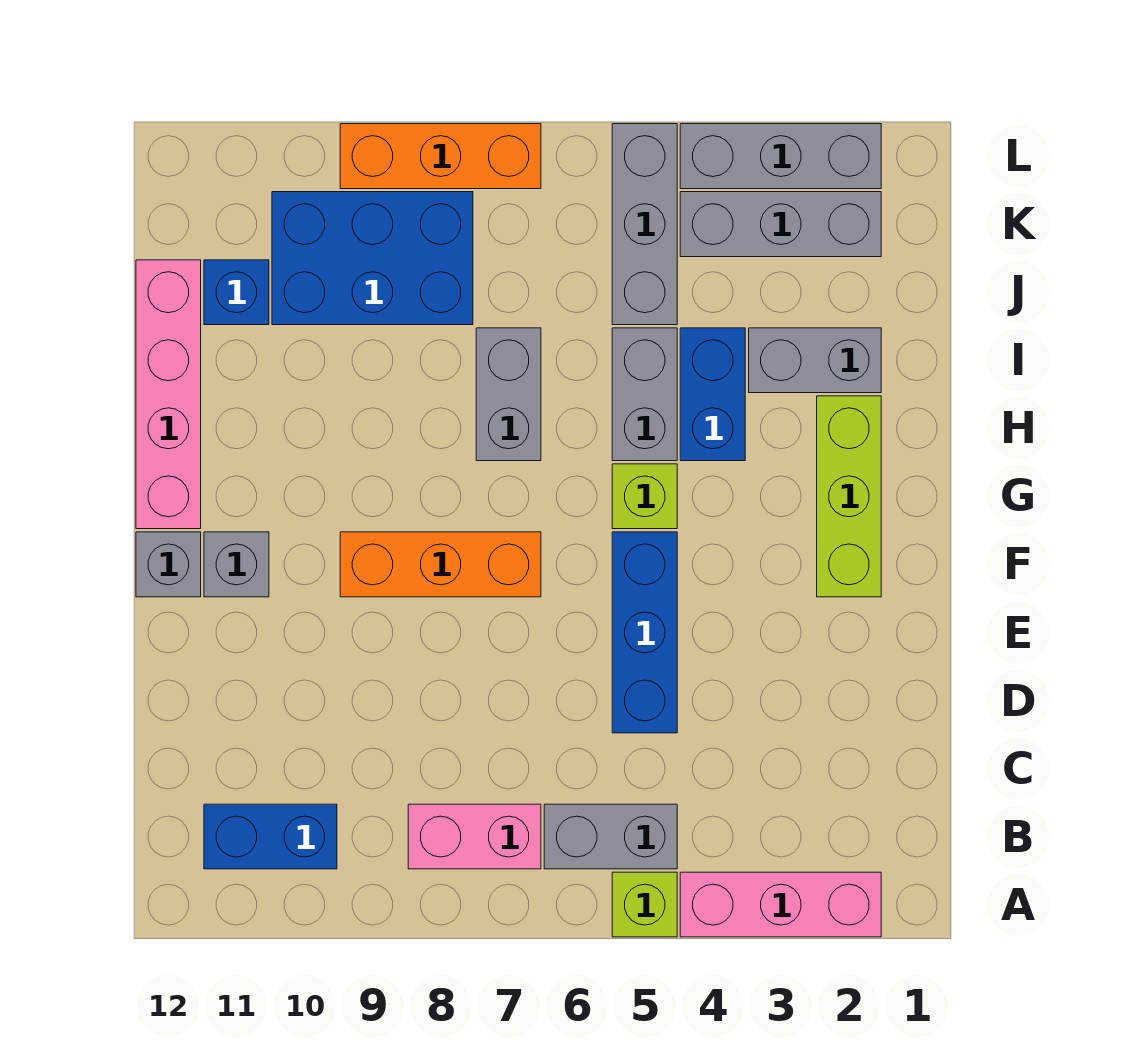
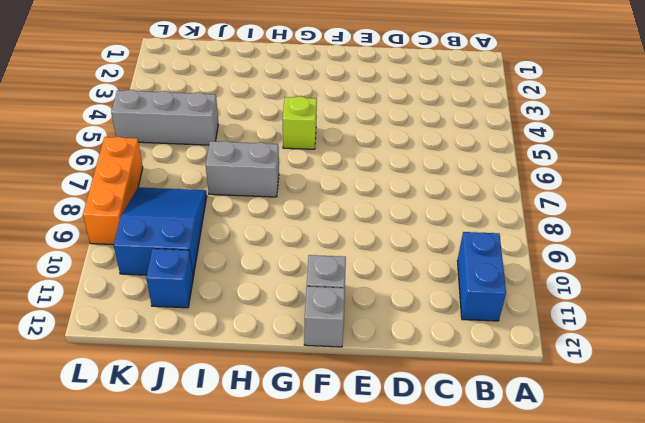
blue slope J8:K10 level 1 top 10 -> blue brick J8:K10 level 1
none -> pink brick A2:A4 level 1
none -> lime brick A5 level 1
none -> grey brick B5:B6 level 1

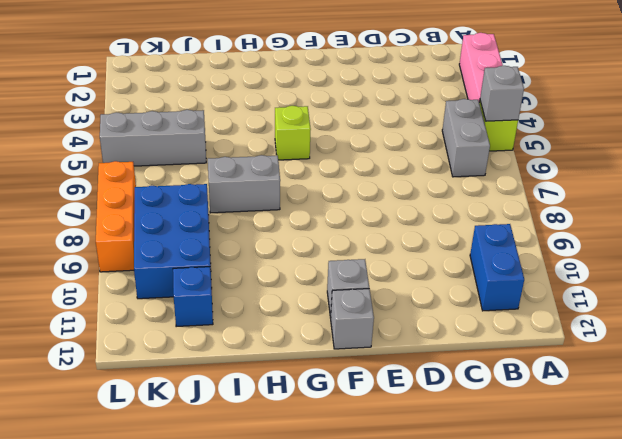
grey brick A5 level 2 -> none
none -> pink brick B7:B8 level 1
none -> blue brick D5:F5 level 1
none -> lime brick F2:H2 level 1

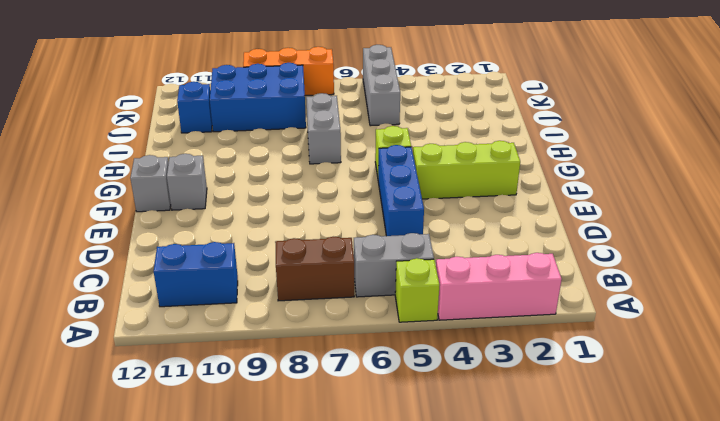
brown brick B7:B8 level 1 -> pink brick B7:B8 level 1
lime brick F2:F4 level 1 -> lime brick F2:H2 level 1
none -> orange brick F7:F9 level 1
none -> pink brick G12:J12 level 1
none -> blue brick H4:I4 level 1

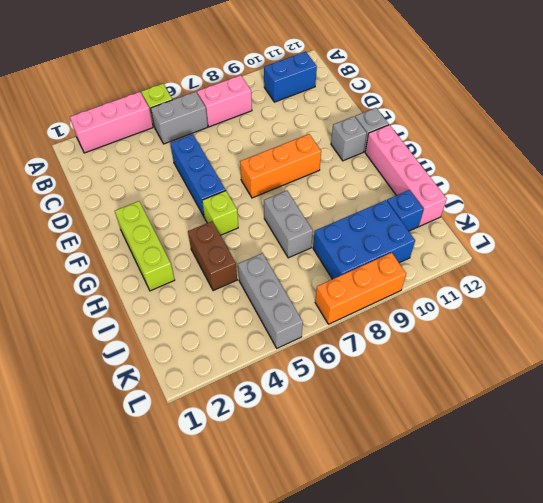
brown brick H4:I4 level 1 -> blue brick H4:I4 level 1
none -> grey brick H5:I5 level 1
none -> grey brick I2:I3 level 1
none -> grey brick K2:K4 level 1

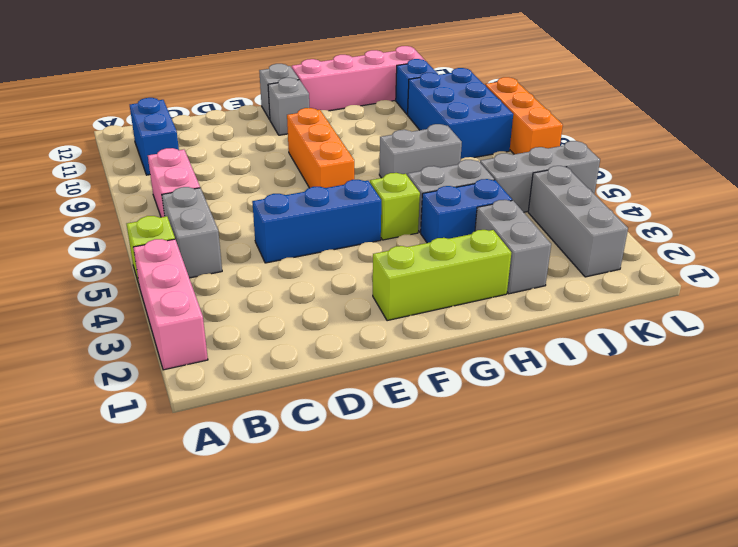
none -> grey brick L2:L4 level 1

